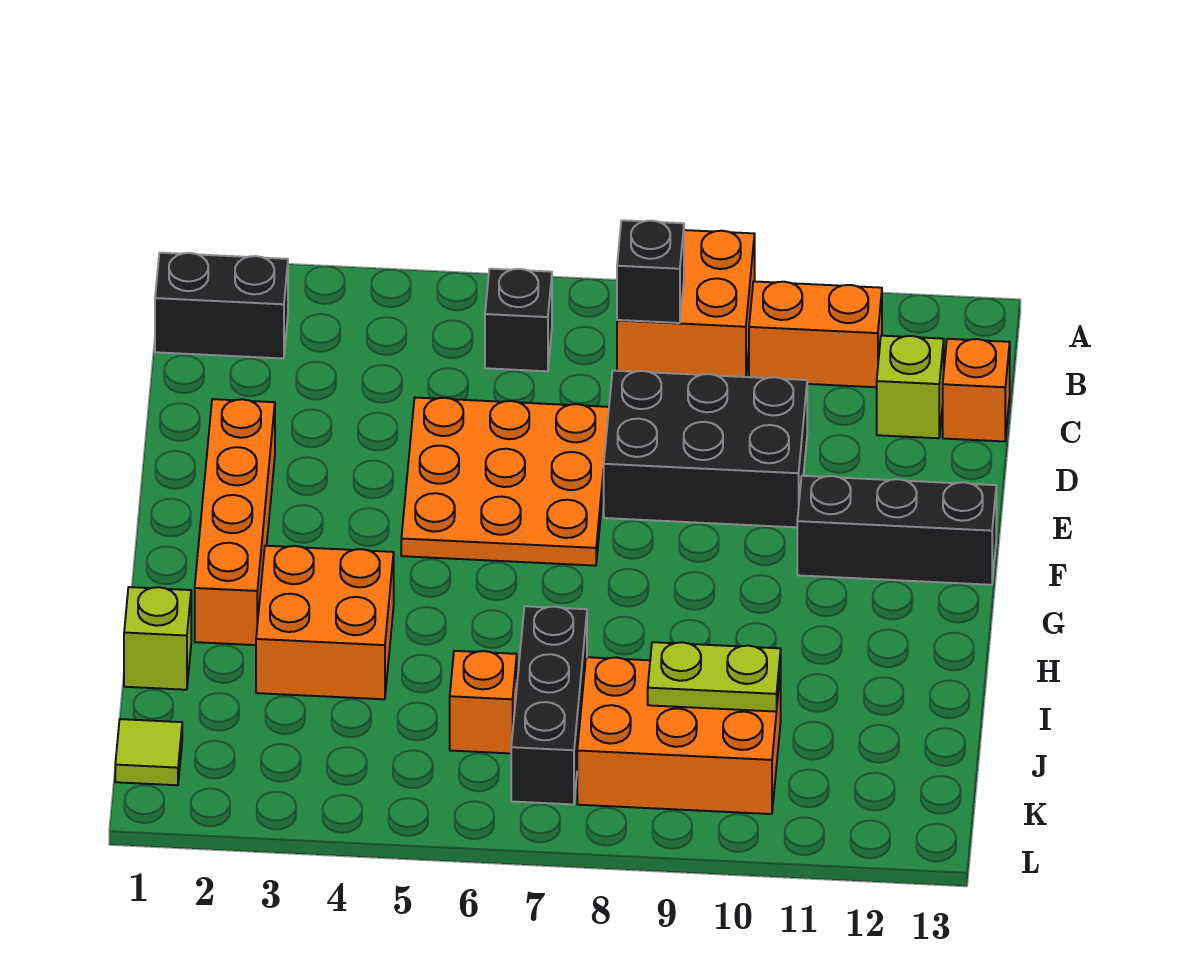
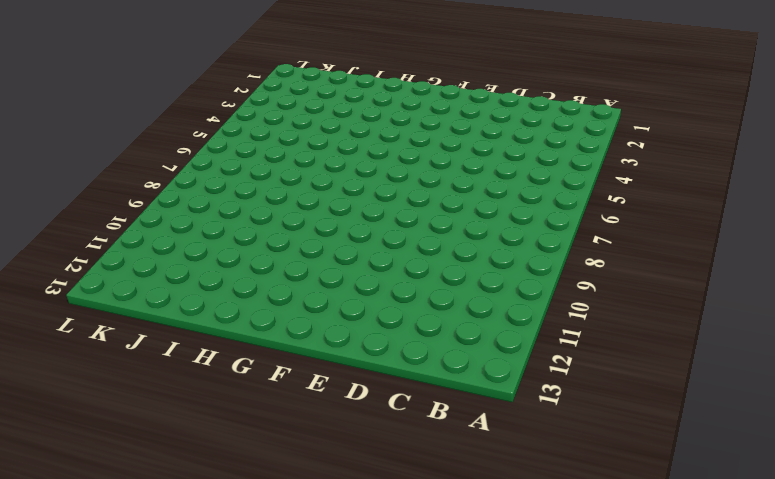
none -> orange brick A8:B9 level 1
none -> black brick B1:B2 level 1
none -> black brick B6 level 1

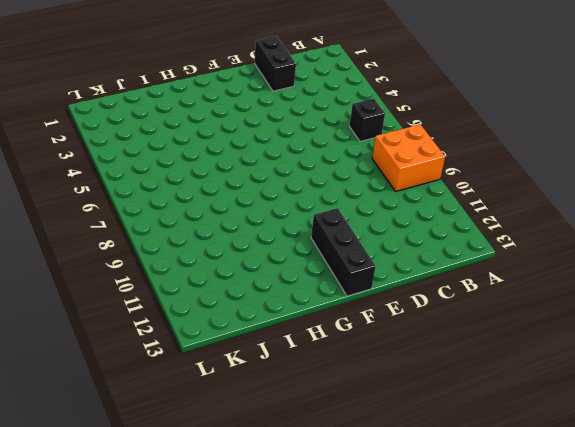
black brick D1:D2 level 1 -> black brick B1:B2 level 1
none -> orange brick B10:B11 level 1
none -> lime brick C12 level 1
none -> orange brick C13 level 1

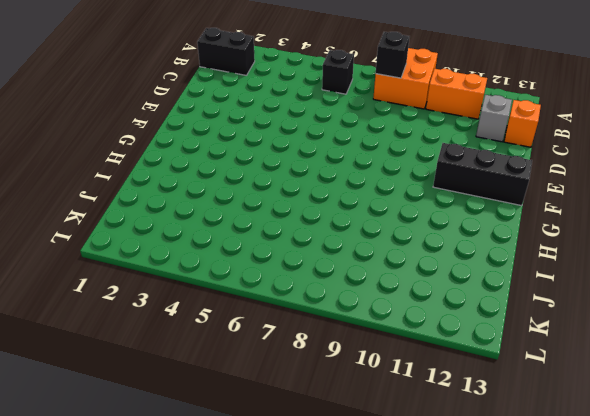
grey brick C12 level 1 -> lime brick C12 level 1
none -> orange plate D5:F7 level 1
none -> black brick D8:E10 level 1
none -> orange brick E2:H2 level 1

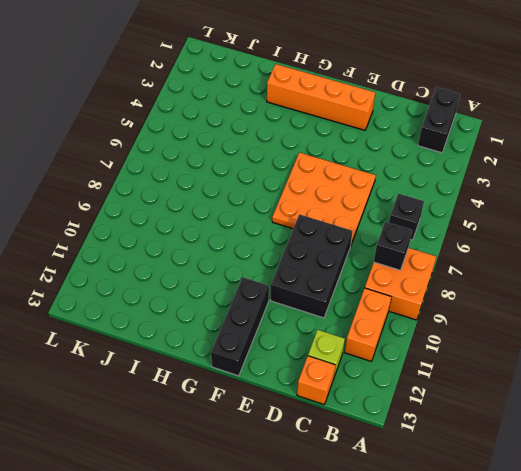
none -> orange brick H3:I4 level 1
none -> lime brick I1 level 1
none -> black brick I7:K7 level 1

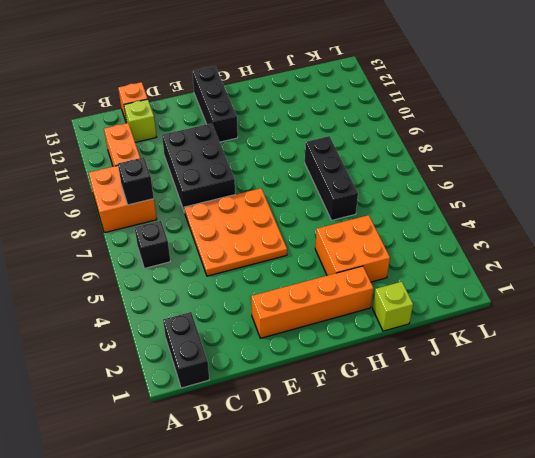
black brick I6:I8 level 1 -> black brick I7:K7 level 1
none -> orange brick J6 level 1
none -> orange brick J8:K10 level 1
none -> lime tile K1 level 1

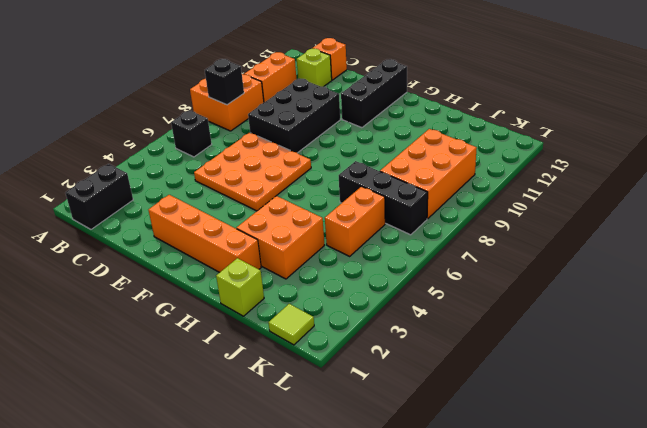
orange brick J5:J6 level 1 -> orange brick J6 level 1
none -> lime plate J9:J10 level 2

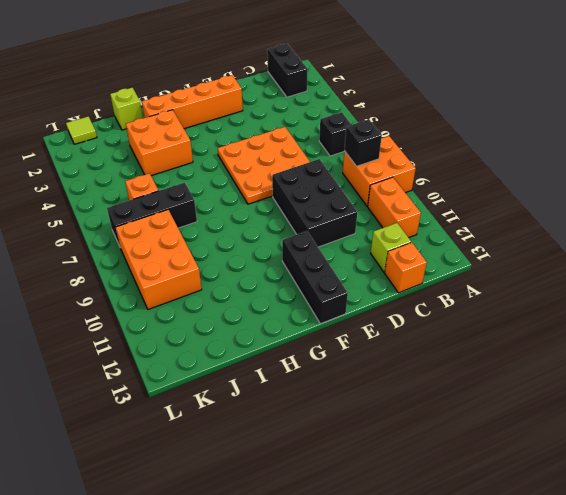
none -> lime plate J9:J10 level 2

